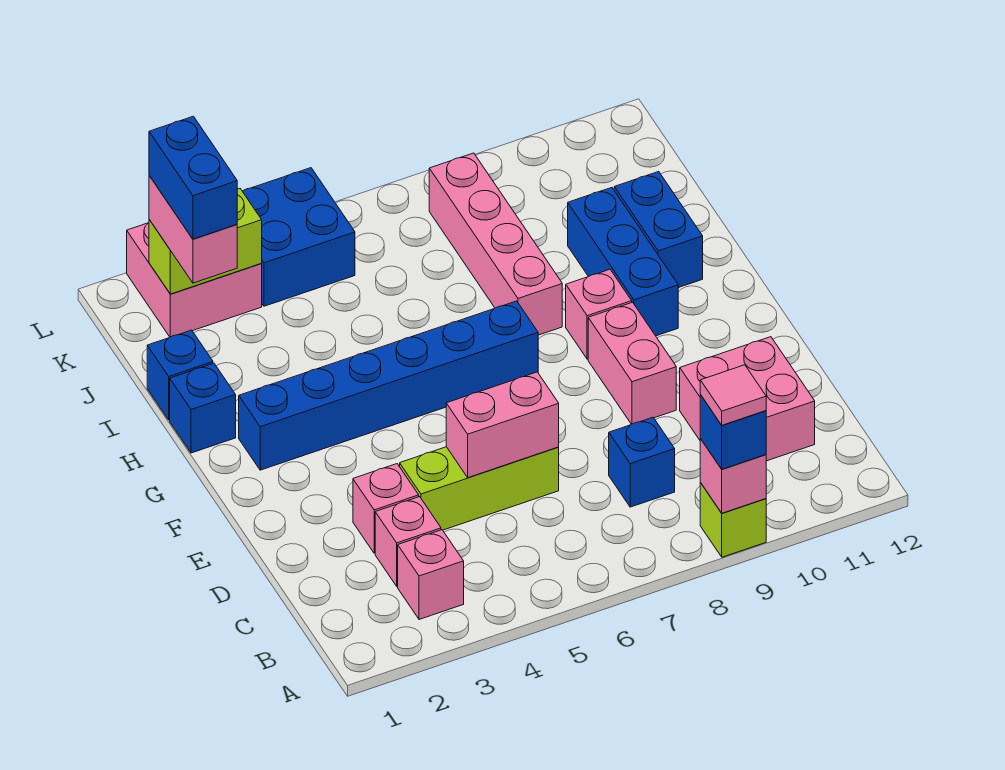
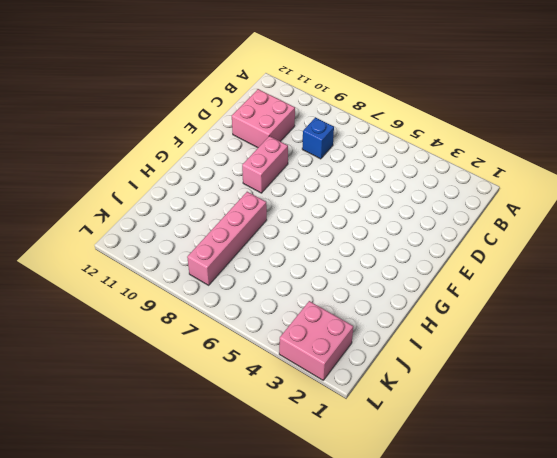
none -> lime brick A9 level 1
none -> pink brick B3 level 1
none -> pink brick C3 level 1

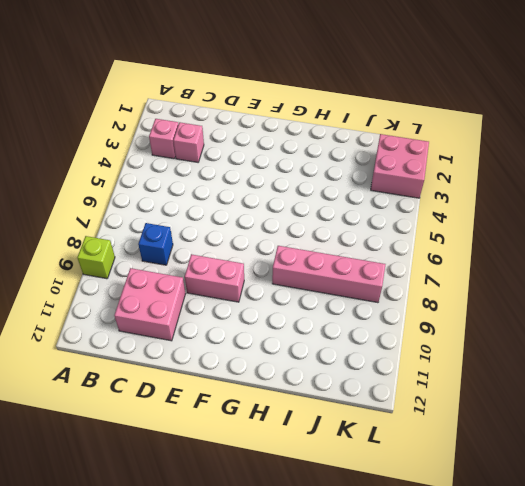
none -> pink brick D3 level 1
none -> lime brick D4:D6 level 1
none -> blue brick G2:G7 level 1

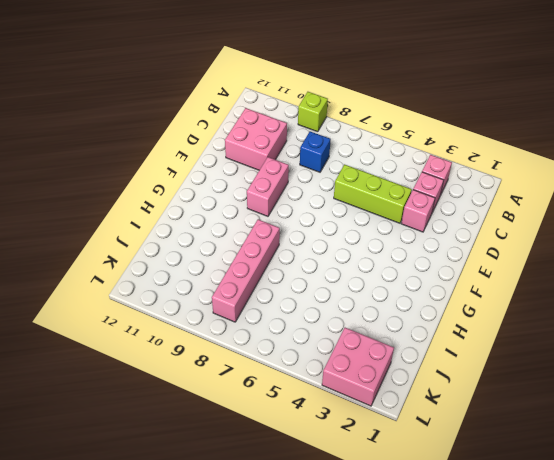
none -> blue brick G2:G7 level 1
none -> pink brick G9 level 1
none -> blue brick G10:I10 level 1

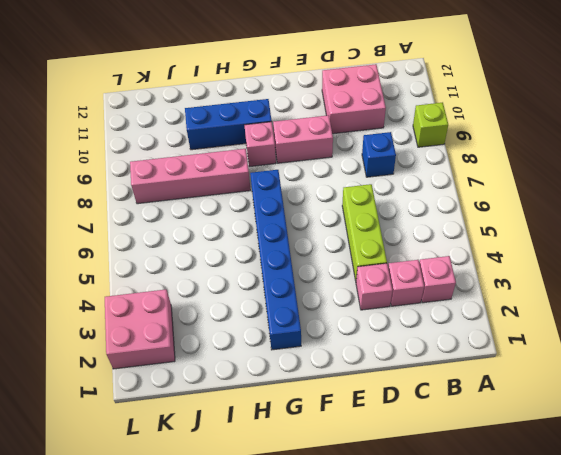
none -> blue brick H1 level 1
none -> blue brick H11:I11 level 1
none -> blue brick I1 level 1

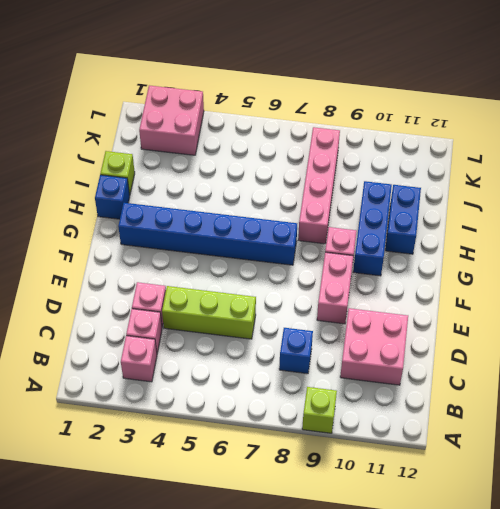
lime brick I1 level 1 -> blue brick I1 level 1
none -> blue brick K4:L5 level 1
none -> pink brick A9 level 2
none -> pink brick D5:D6 level 2

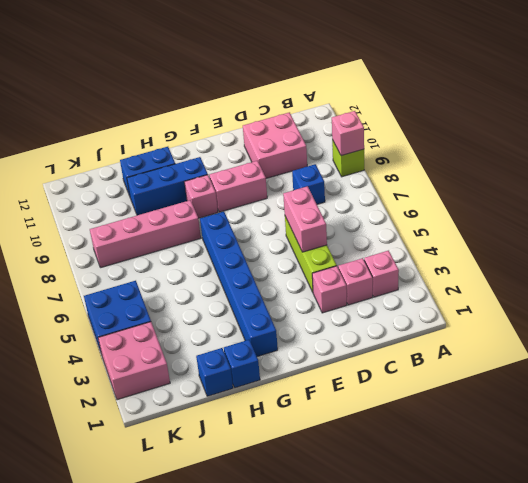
none -> lime brick K2:K3 level 2
none -> blue brick A9 level 3
none -> pink brick J2:K2 level 3

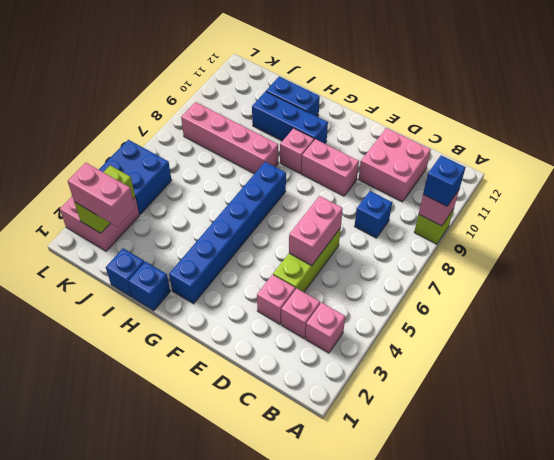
none -> pink tile A9 level 4
none -> blue brick J2:K2 level 4

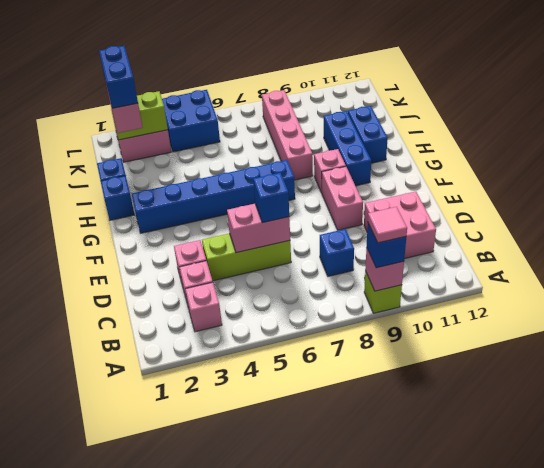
blue brick D6 level 3 -> none

